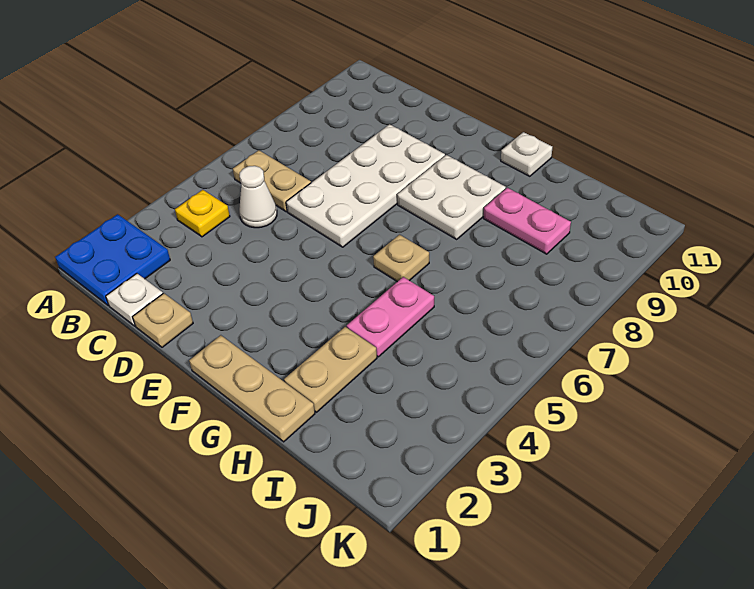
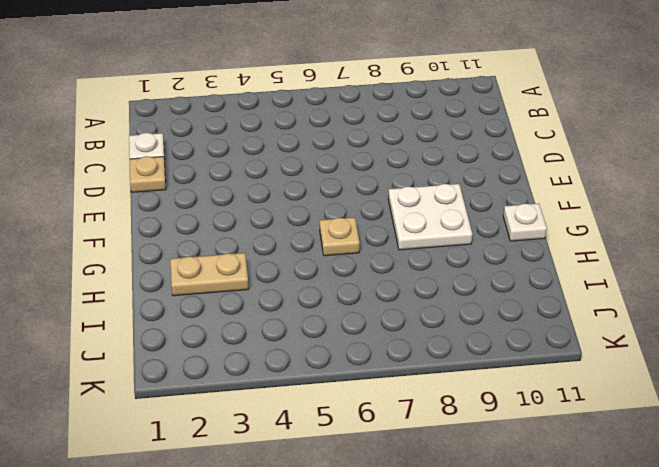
none -> blue plate A1:B2 level 1
none -> yellow plate B4 level 1
none -> tan plate B6:C6 level 1

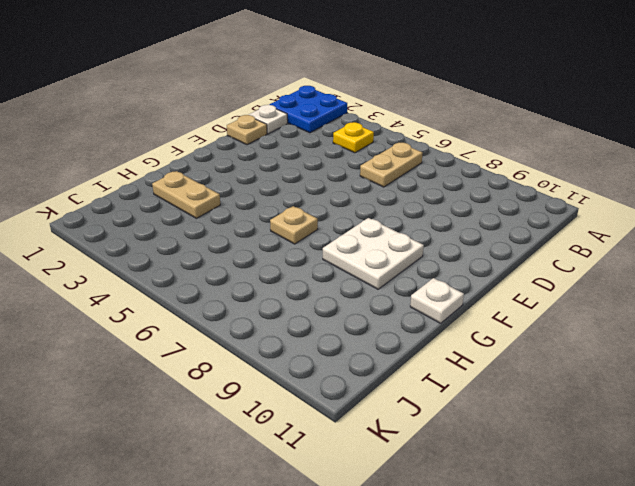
none -> white cone C5 level 1
none -> white plate D6:E9 level 1
none -> tan plate F1:H1 level 1

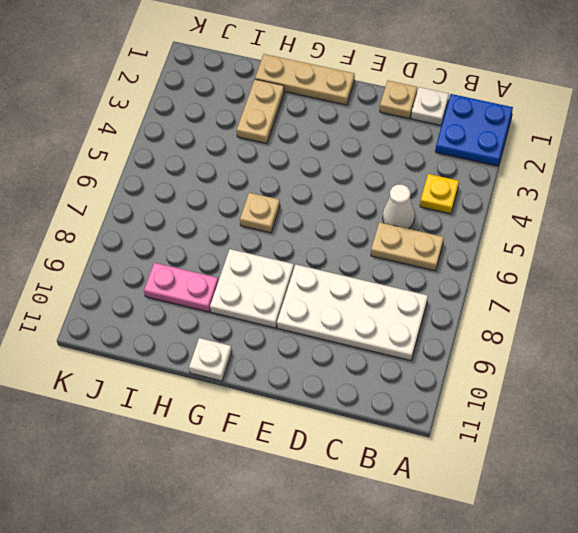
white plate B8:E9 level 1 -> white plate D6:E9 level 1
none -> pink plate H4:H5 level 1

